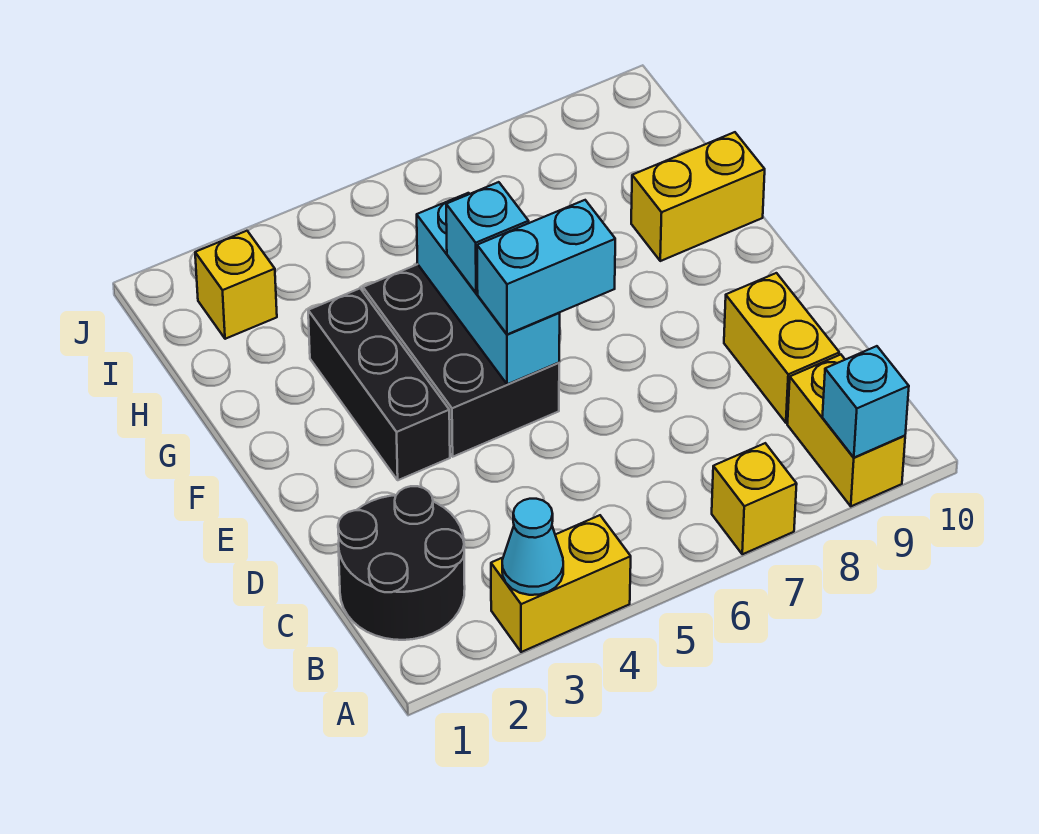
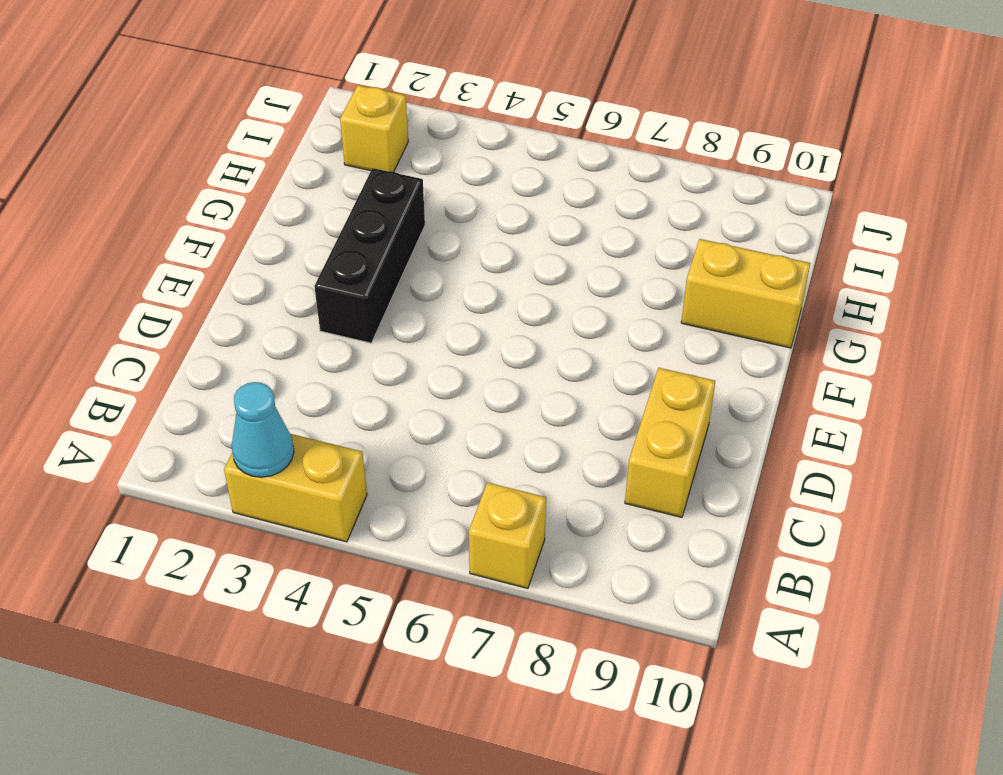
none -> yellow brick A9:B9 level 1
none -> black round brick B1:C2 level 1
none -> black brick E4:G5 level 1

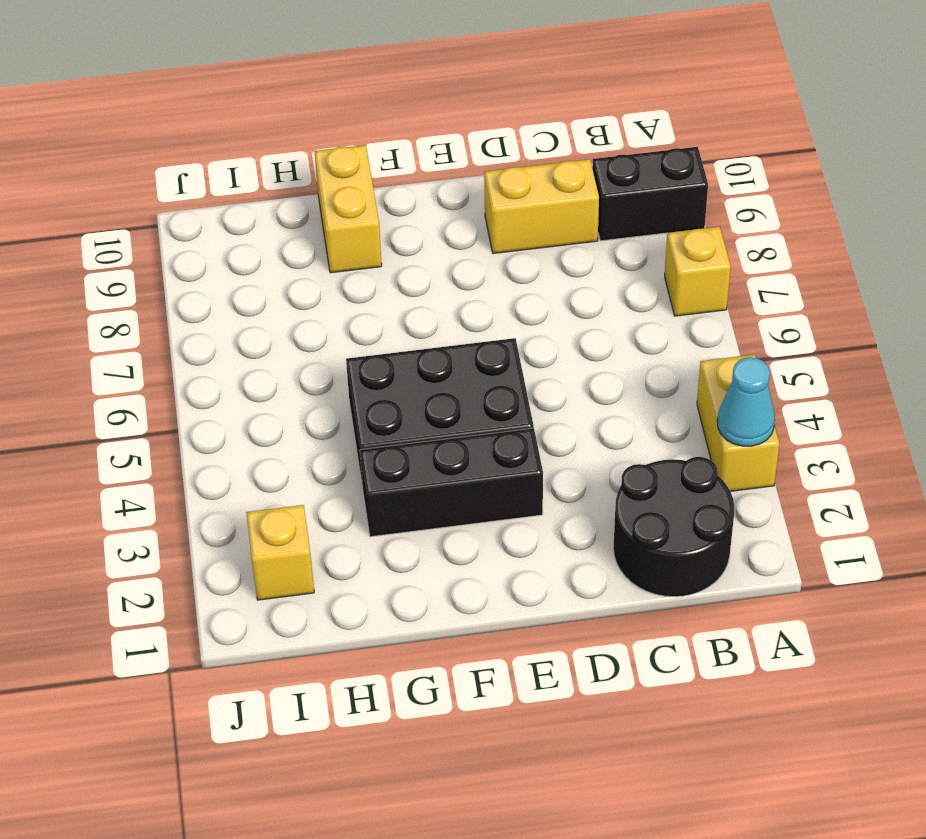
black brick A9:B9 level 1 -> yellow brick A9:B9 level 1
none -> cyan brick A9 level 2
none -> cyan brick E5:G5 level 2
none -> cyan brick E5:E6 level 3

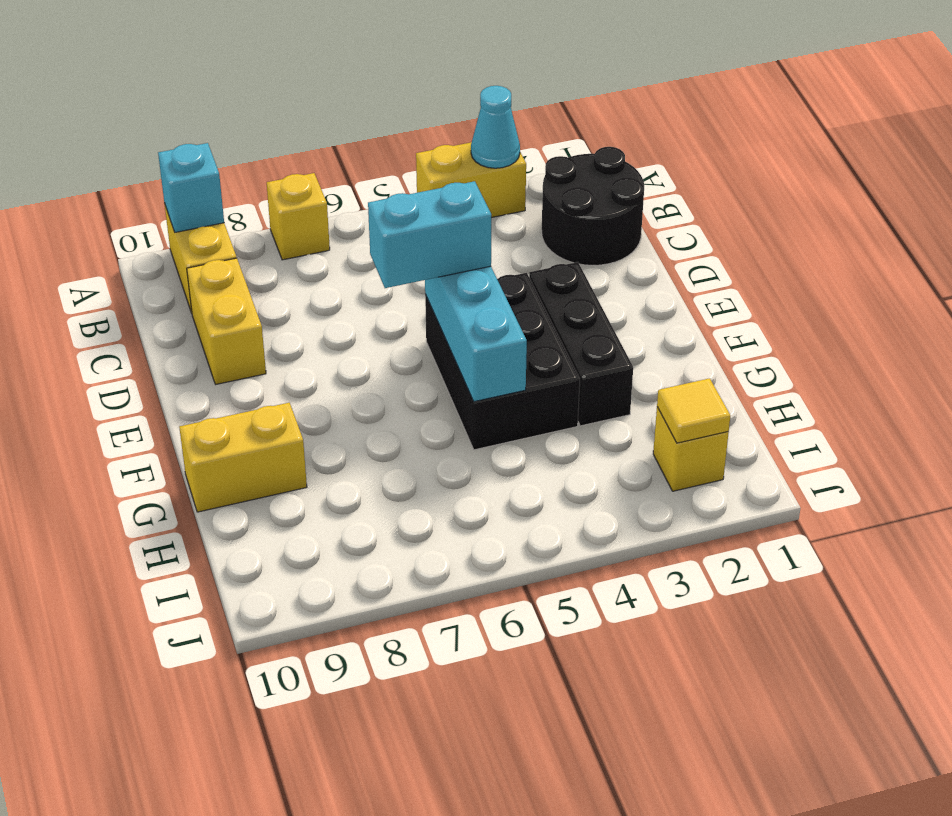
yellow tile I2 level 2 -> none
none -> cyan brick F5 level 3

